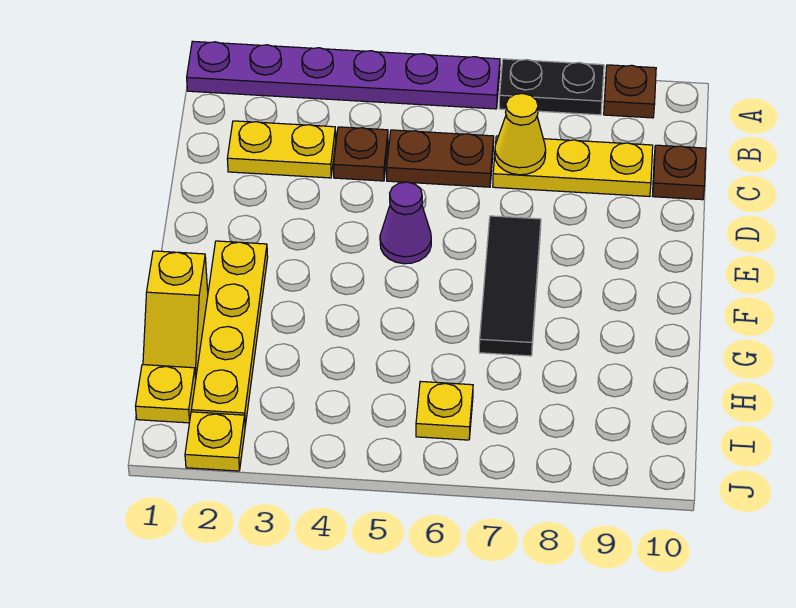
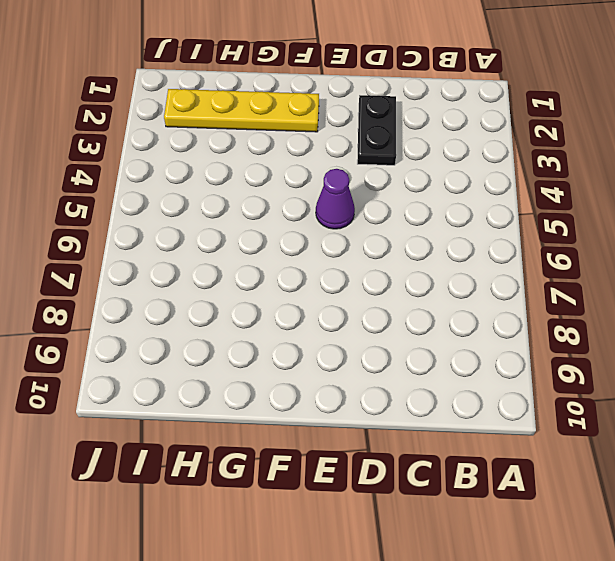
black plate D2:D3 level 1 -> black plate A7:A8 level 1
none -> purple plate A1:A6 level 1
none -> brown plate A9 level 1
none -> yellow plate C2:C3 level 1

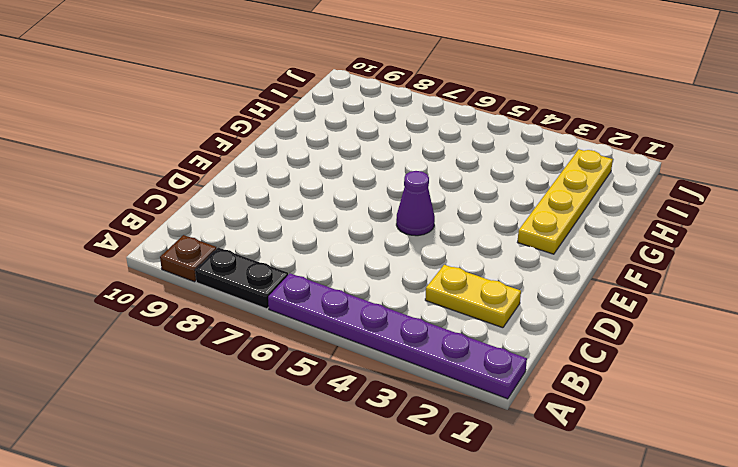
none -> brown plate C4 level 1
none -> brown plate C5:C6 level 1
none -> yellow plate C7:C9 level 1

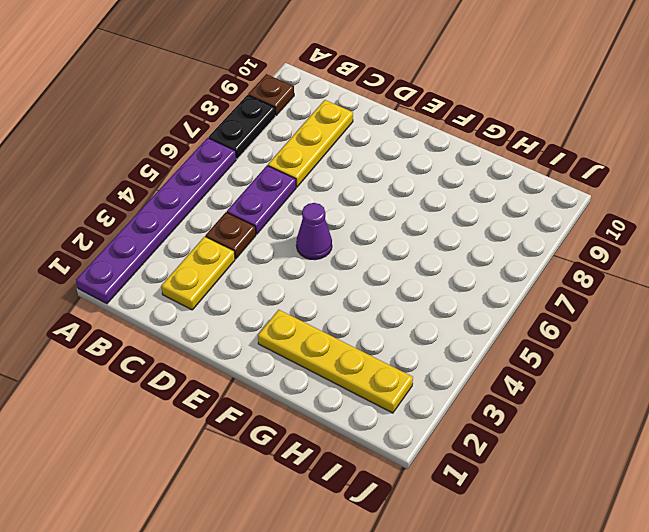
purple plate C5:C6 level 1 -> brown plate C5:C6 level 1
none -> brown plate C10 level 1
none -> black tile E7:G7 level 1
none -> yellow slope G1:H1 level 1 top G

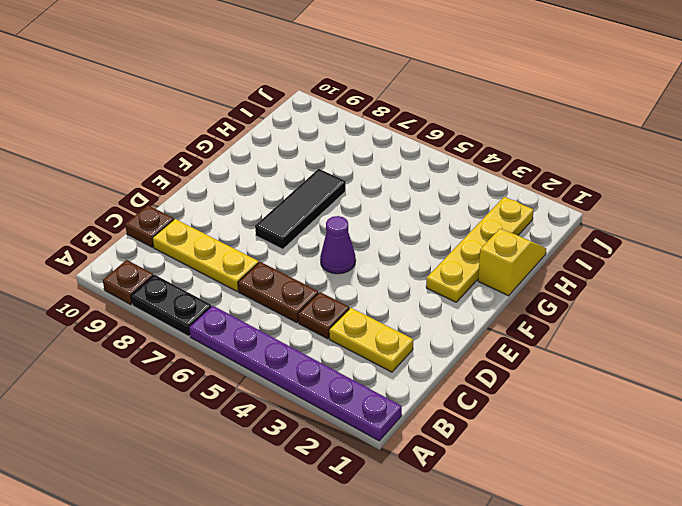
none -> yellow plate I1 level 1
none -> yellow plate I6 level 1
none -> yellow plate J2 level 1

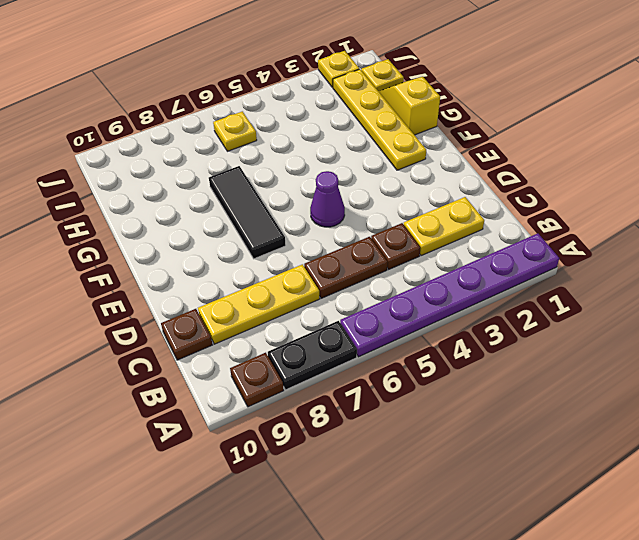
none -> yellow cone C7 level 2

